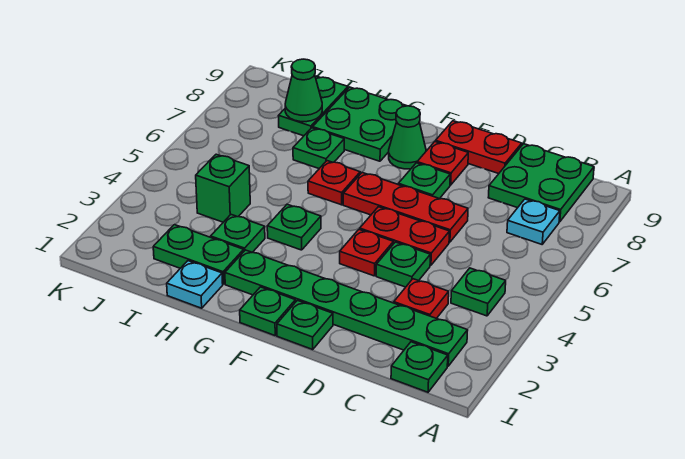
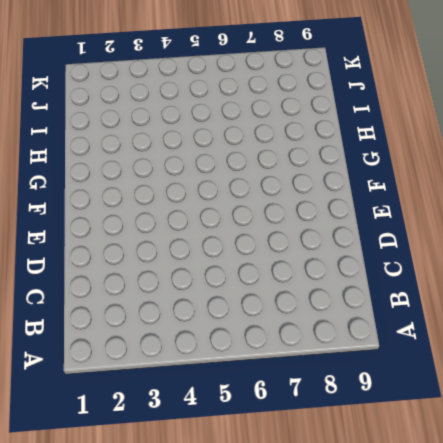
none -> green plate B1 level 1
none -> green plate B2:G2 level 1
none -> green plate B4 level 1

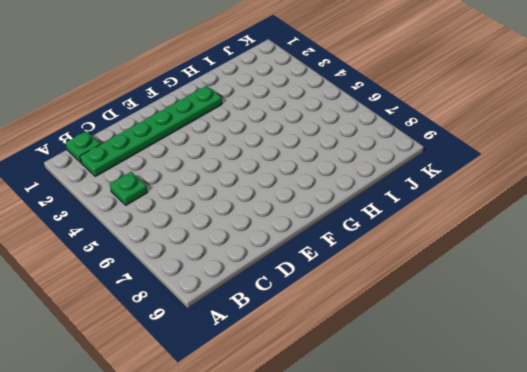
none -> cyan plate B7 level 1
none -> green plate B8:C9 level 1
none -> red plate C3 level 1

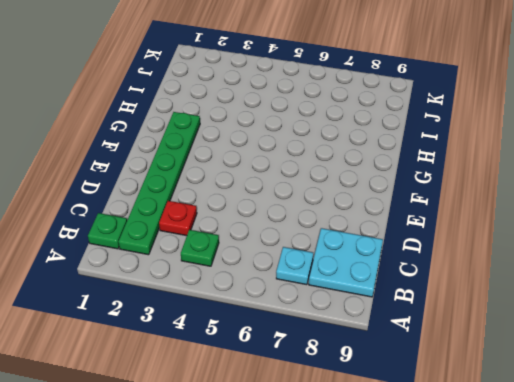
cyan plate B8:C9 level 1 -> green plate B8:C9 level 1
none -> green plate D4 level 1
none -> red plate D5:E5 level 1
none -> red plate D6:F6 level 1

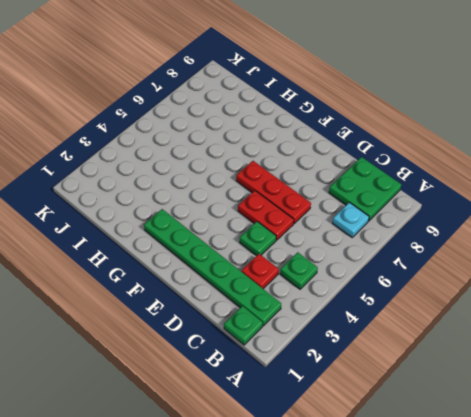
none -> red plate D9:E9 level 1
none -> green plate E1 level 1
none -> red plate E4 level 1

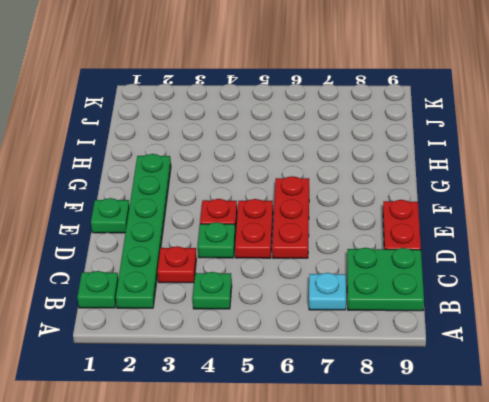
none -> green plate E7 level 1
none -> red plate E8 level 1
none -> green plate F1 level 1

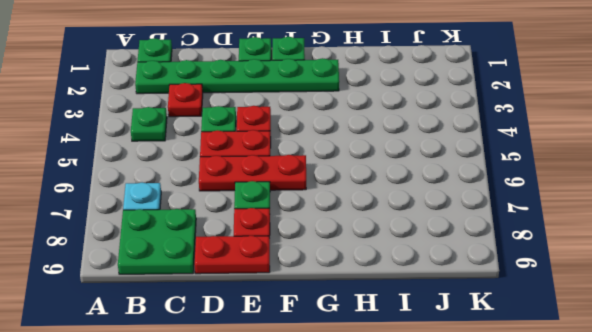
none -> green cone F8 level 1
none -> green plate G4 level 1
none -> red plate G6 level 1

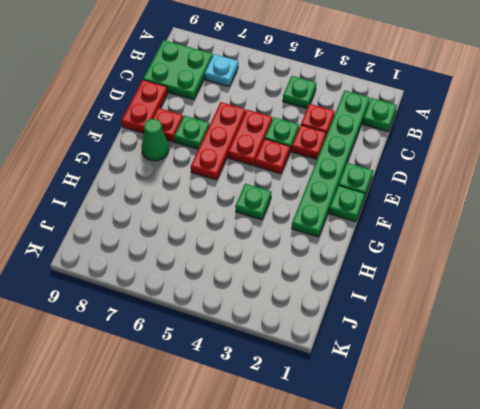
red plate D3 level 1 -> red plate G6 level 1
none -> green plate G8:H9 level 1
none -> cyan plate H1 level 1
none -> green plate H2:I2 level 1

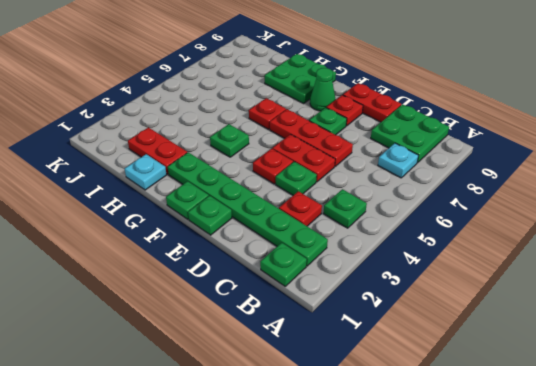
red plate H2:I2 level 1 -> green plate H2:I2 level 1
none -> green plate H3 level 1
none -> green plate H7 level 1
none -> green brick I4 level 1

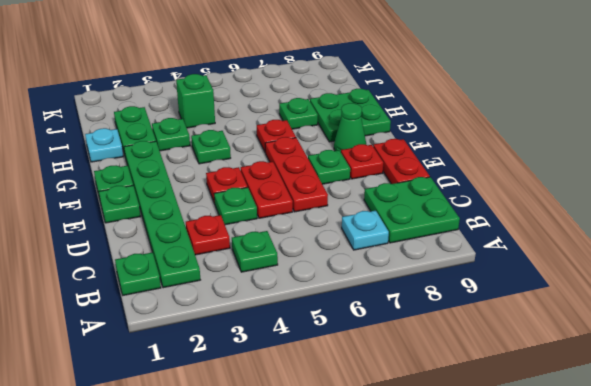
none -> green plate I8:I9 level 1
none -> green cone I8 level 2

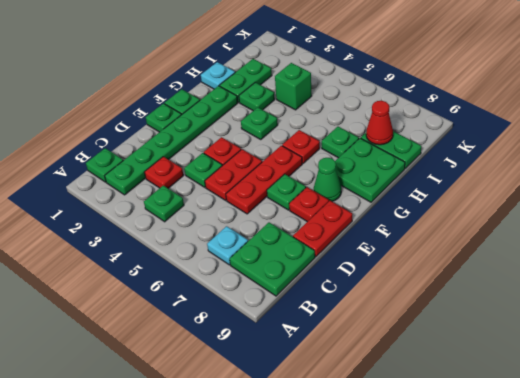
red cone I8 level 2 -> green cone I8 level 2

